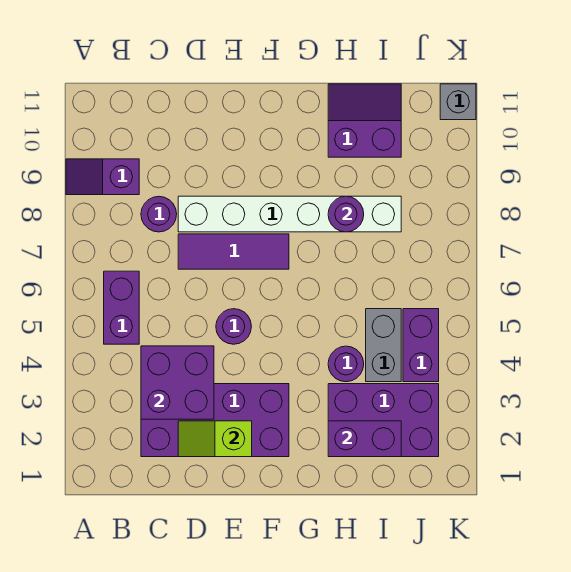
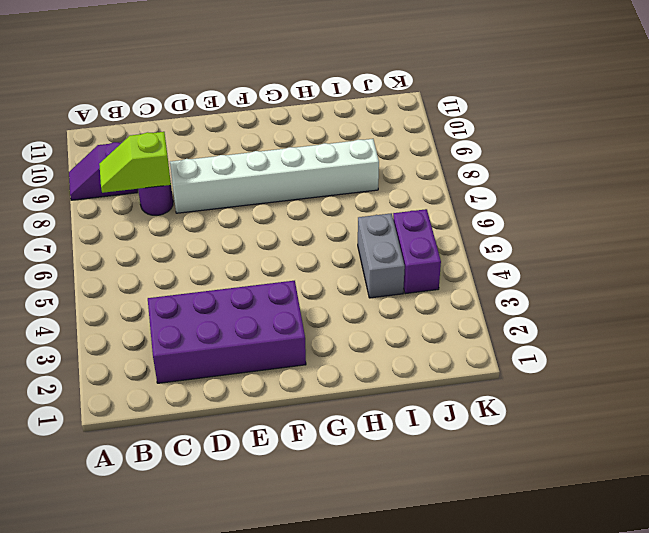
lime slope B8:C8 level 2 top C -> lime slope D2:E2 level 2 top E
none -> purple brick B5:B6 level 1
none -> purple tile D7:F7 level 1
none -> purple round brick E5 level 1

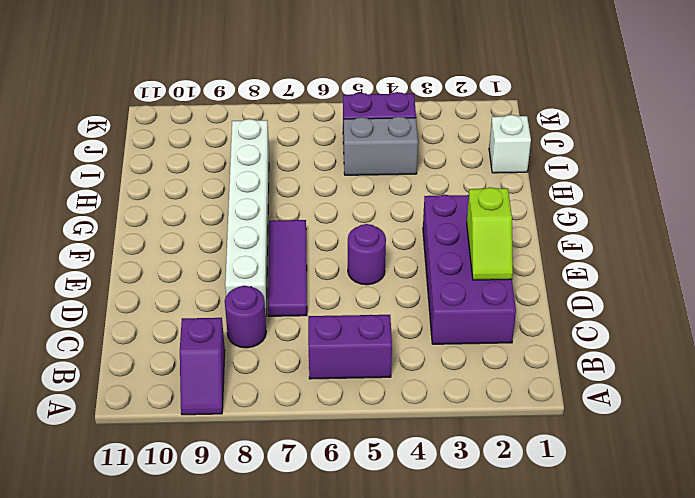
white brick I1 level 1 -> none
none -> purple brick H2:J3 level 1
none -> purple round brick H4 level 1
none -> purple slope H10:I11 level 1 top 10

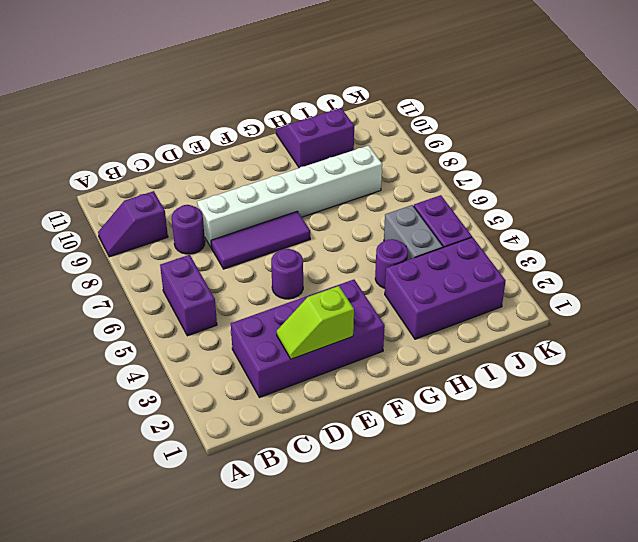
none -> grey brick K11 level 1
none -> purple brick C3:D4 level 2
none -> purple brick H2:I2 level 2

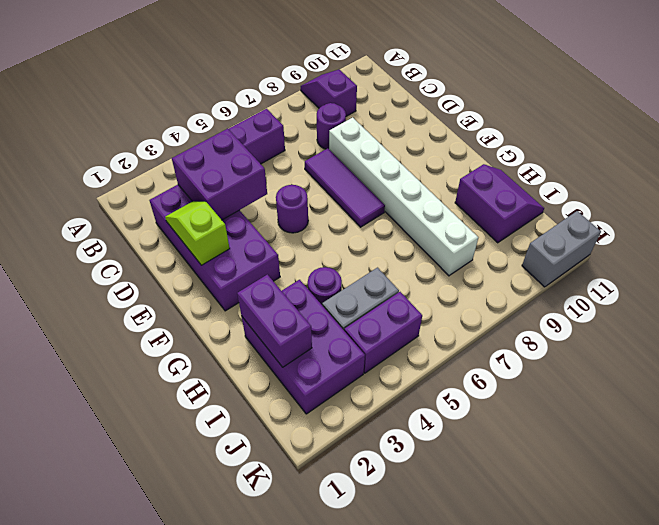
grey brick K10:K11 level 1 -> grey brick K11 level 1
none -> purple round brick H8 level 2

